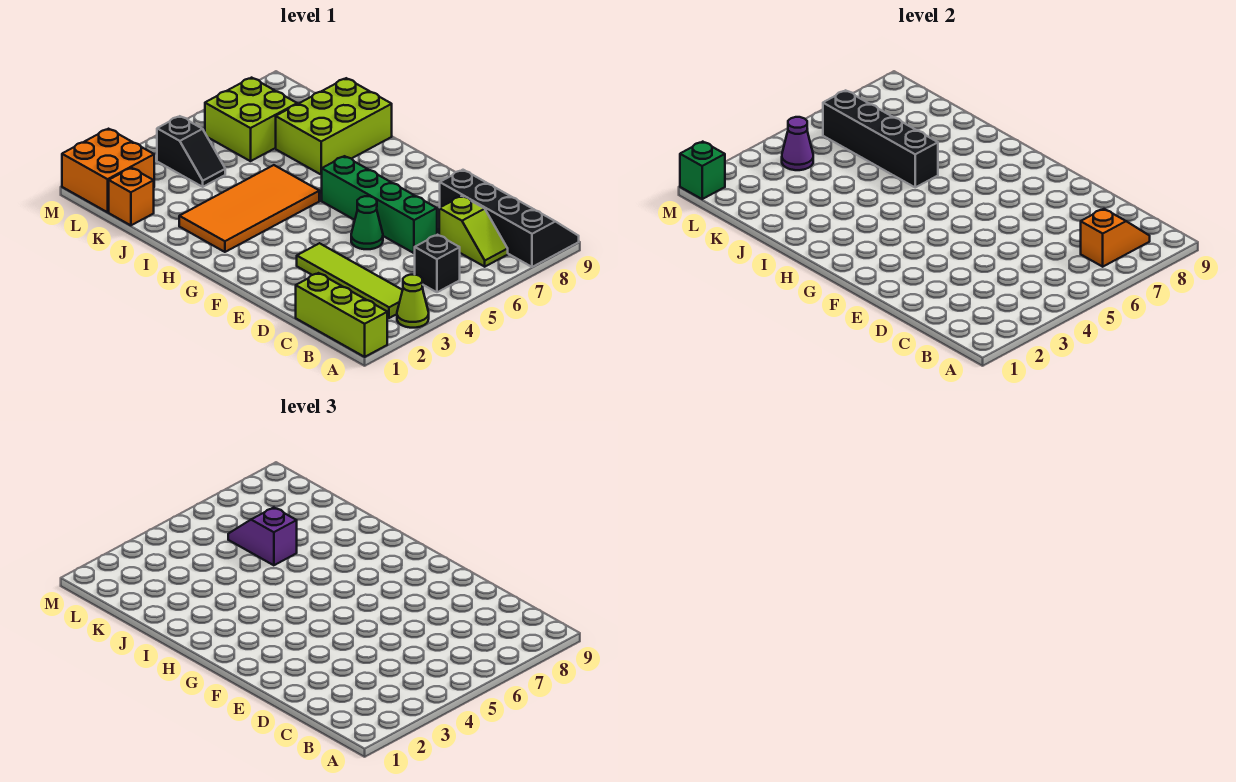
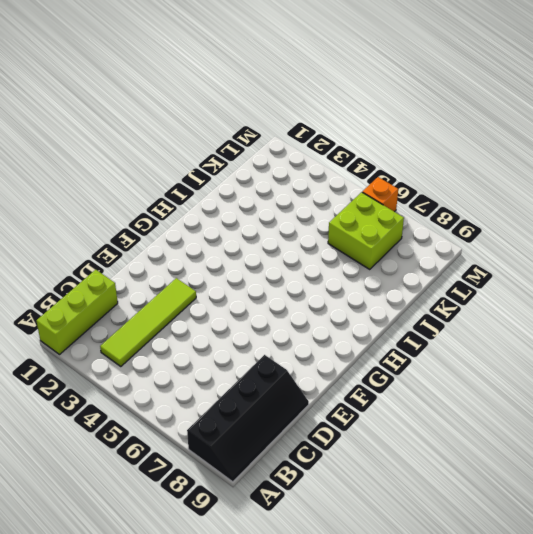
orange brick M6 level 1 -> orange brick K1 level 1
none -> lime cone A3 level 1
none -> black brick B5 level 1
none -> lime slope B7:C7 level 1 top C

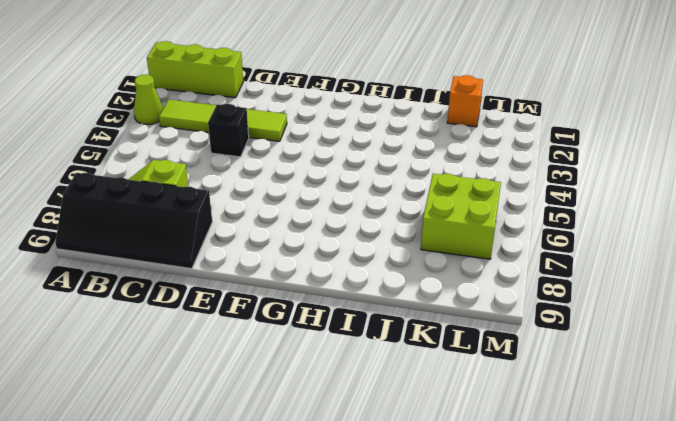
black brick D4 level 1 -> black brick B5 level 1
none -> green brick D6:G6 level 1
none -> green cone E5 level 1
none -> orange tile H2:I5 level 1

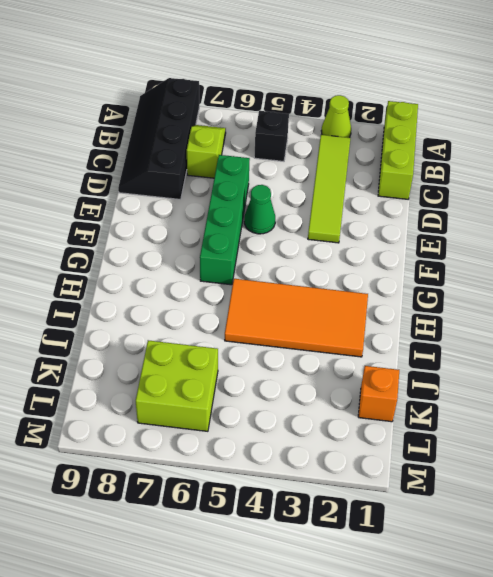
none -> lime brick I7:J9 level 1
none -> black slope K4:L4 level 1 top L
none -> orange brick L1:M2 level 1

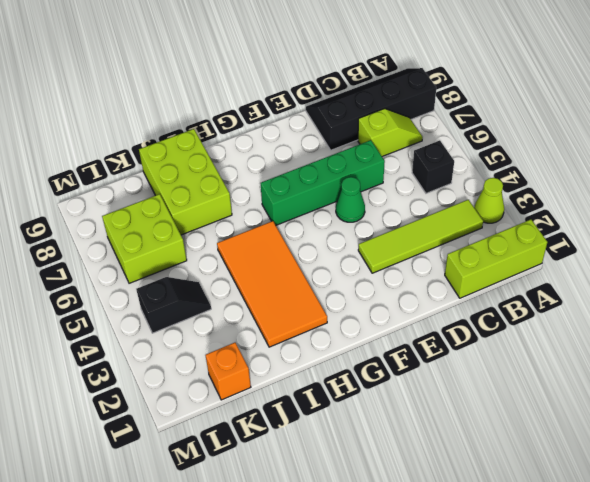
none -> orange brick L1:M2 level 1
none -> orange slope B7:B8 level 2 top 7
none -> black brick I6:L6 level 2

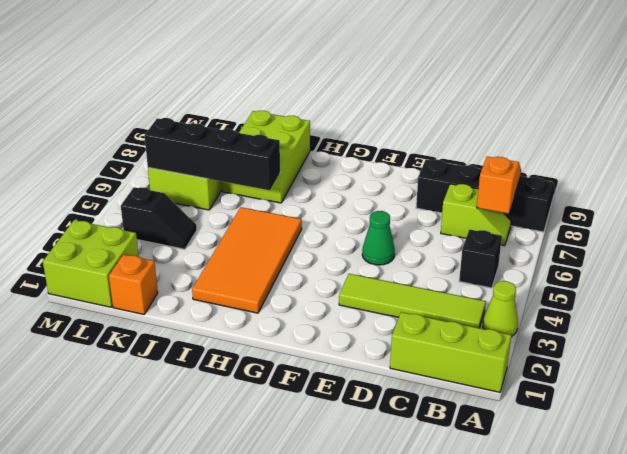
lime brick L1:M2 level 1 -> orange brick L1:M2 level 1
none -> green brick D6:G6 level 1
none -> purple cone L4 level 2
none -> green brick M1 level 2

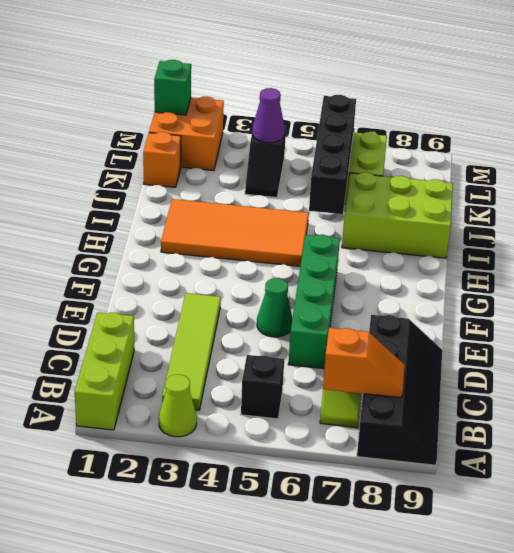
none -> purple slope J6:K6 level 3 top J

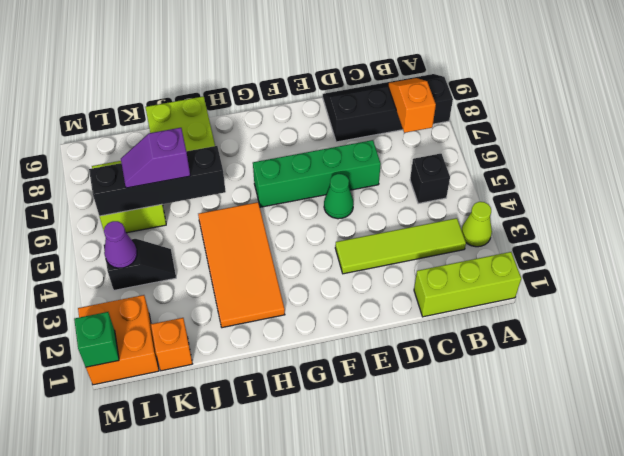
none -> lime slope B7:C7 level 1 top C

